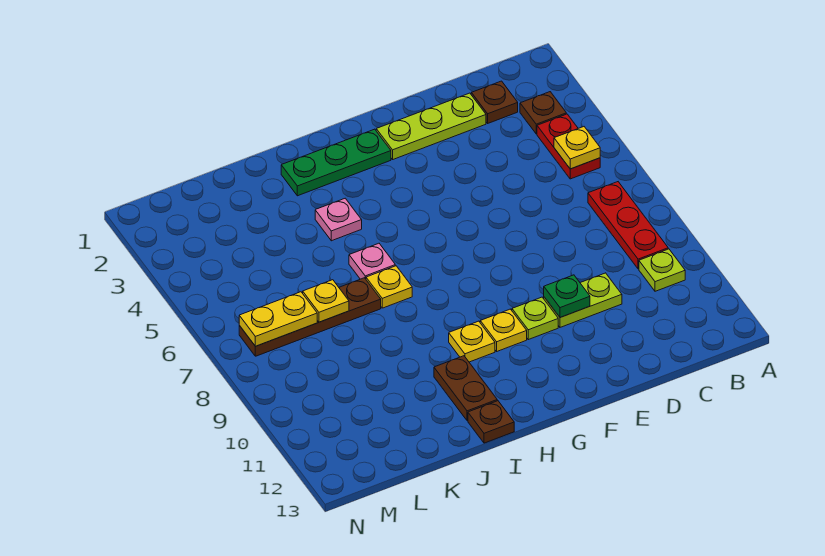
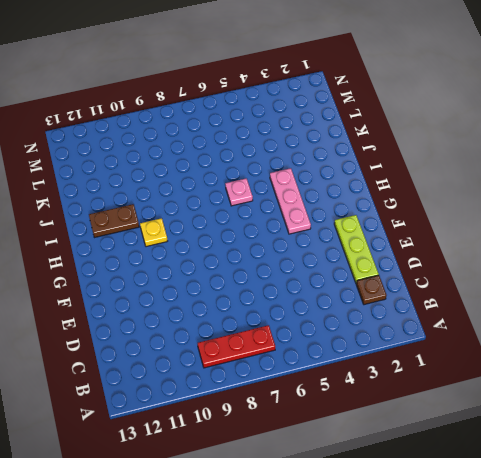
pink plate G4:I4 level 1 -> pink plate I4 level 1
none -> brown plate B3 level 1
none -> red plate B4:B5 level 1
none -> lime plate B10 level 1

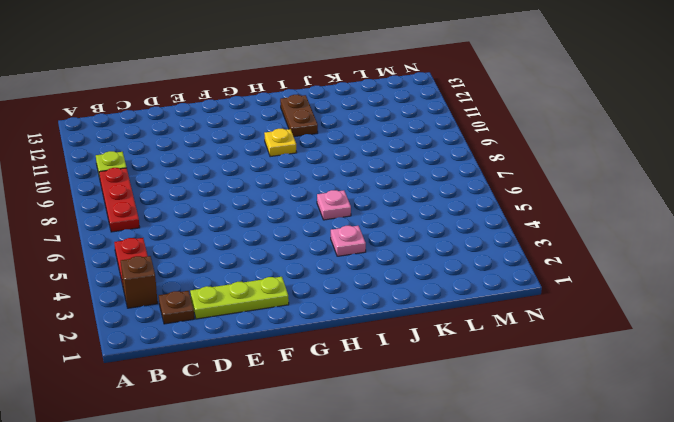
brown brick B3 level 1 -> brown plate B3 level 1
none -> lime plate D10:E10 level 1
none -> lime plate F10 level 1
none -> green plate G2:I2 level 1

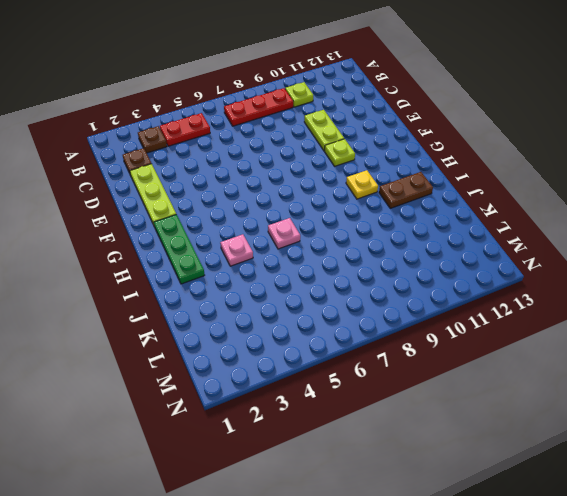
none -> yellow plate G10 level 1
none -> yellow plate I7 level 1
none -> brown plate I13 level 1

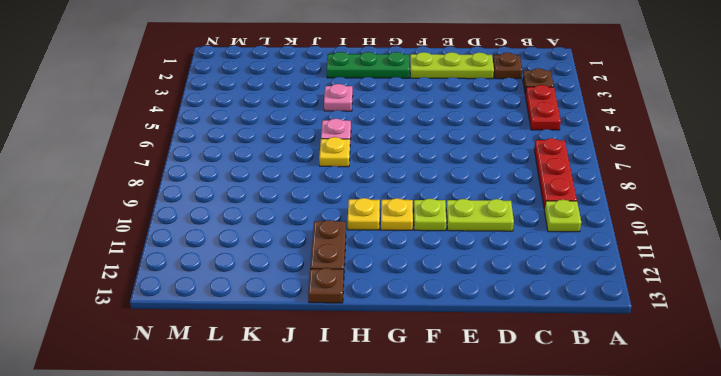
none -> brown plate J7:M7 level 1
none -> yellow plate B5 level 2
none -> green plate E10 level 2

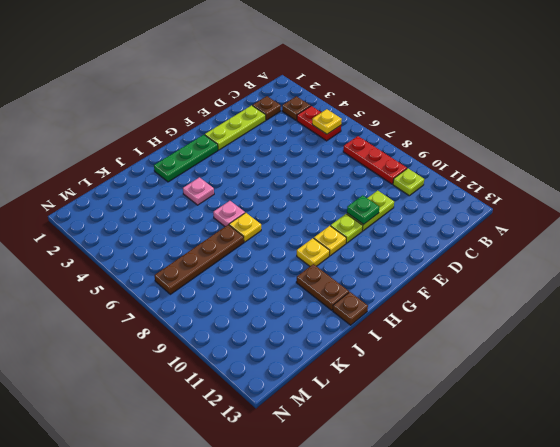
none -> yellow plate K7 level 2
none -> yellow plate L7:M7 level 2

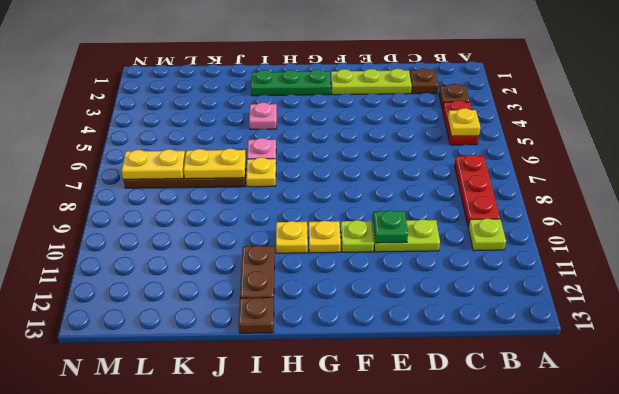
yellow plate J7:K7 level 2 -> yellow plate K7 level 2

